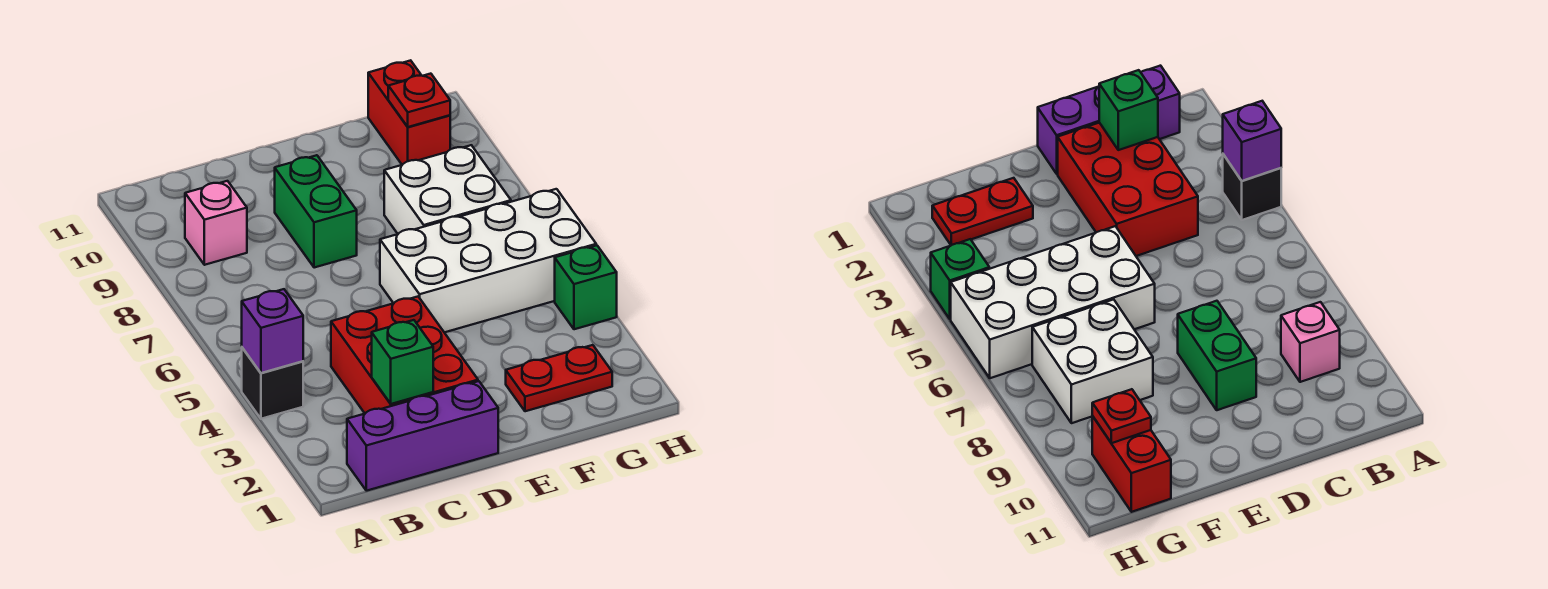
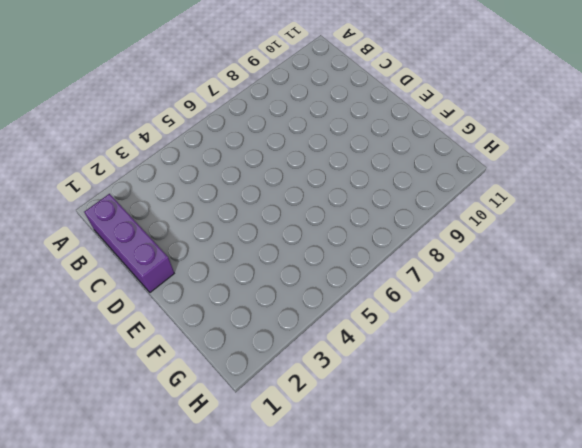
none -> black brick A4 level 1
none -> pink brick B9 level 1
none -> red brick C2:D4 level 1

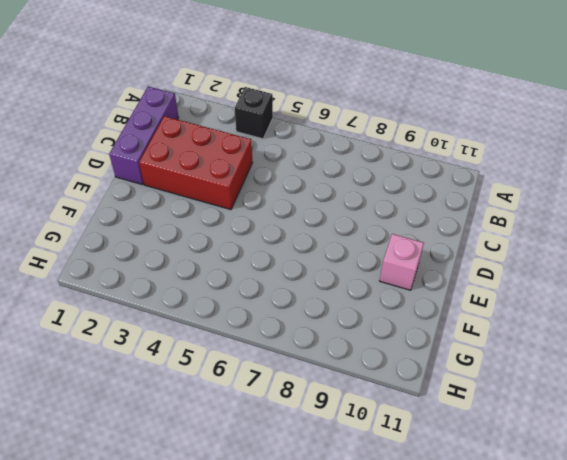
pink brick E10 level 1 -> pink brick B9 level 1
none -> green brick D8:D9 level 1
none -> white brick E5:H6 level 1
none -> red plate F2:G2 level 1

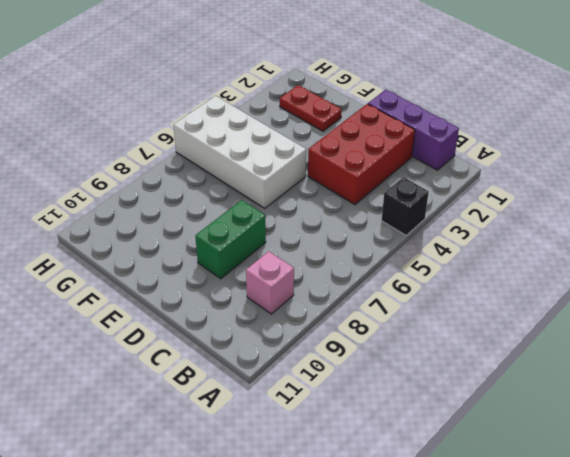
none -> white brick F7:G8 level 1
none -> red brick G10:G11 level 1
none -> green brick H4 level 1

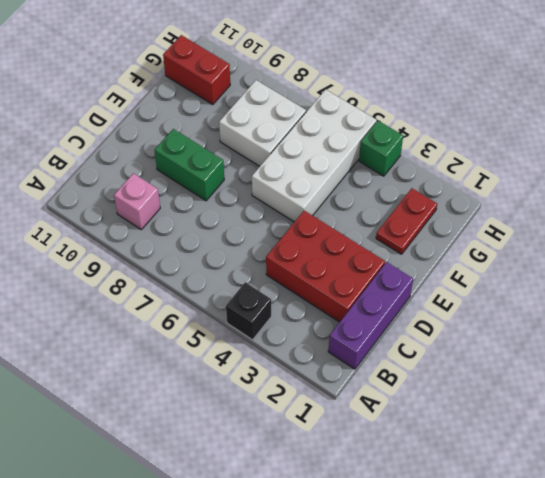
none -> purple brick A4 level 2
none -> green brick C2 level 2
none -> red plate G10 level 2

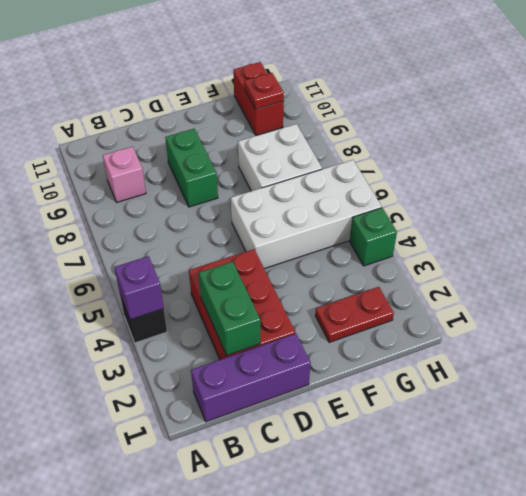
green brick C2:C3 level 2 -> green brick C2 level 2

